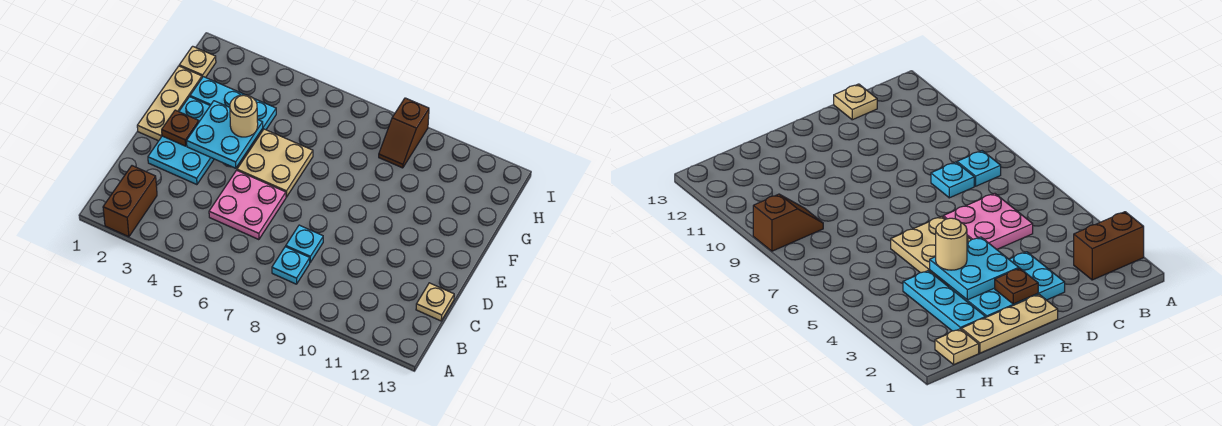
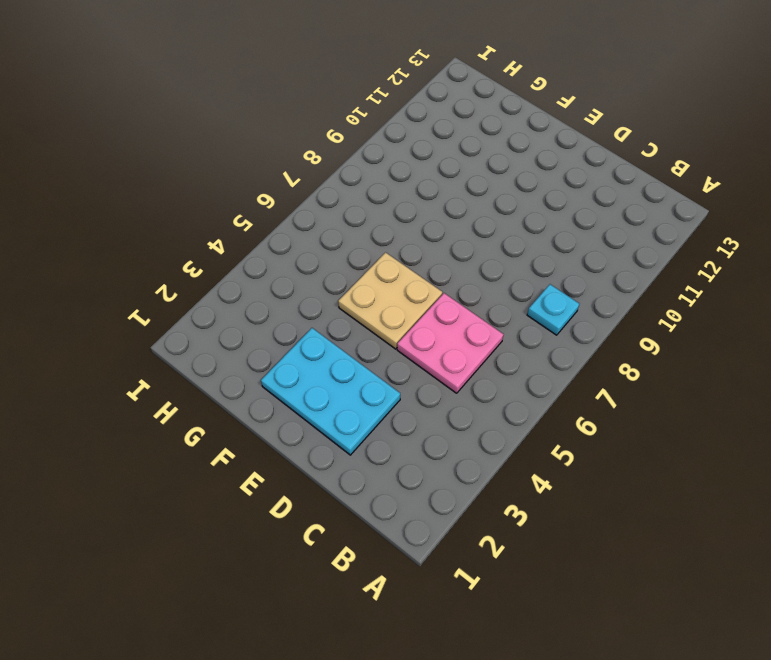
none -> brown brick A2:B2 level 1
none -> cyan plate C8 level 1
none -> tan plate C13 level 1

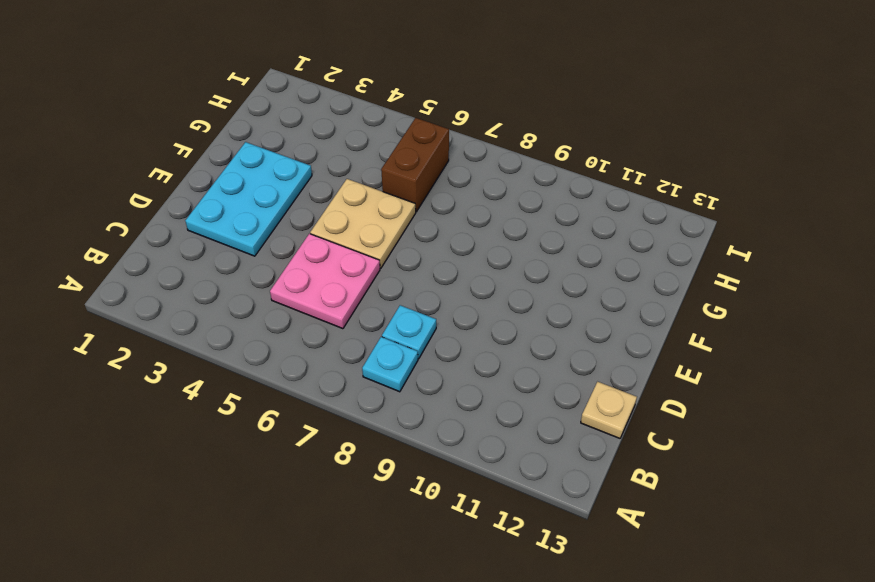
brown brick G6:H6 level 1 -> brown brick A2:B2 level 1
none -> tan plate E1:G1 level 1
none -> cyan plate G2:G4 level 1
none -> tan plate H1 level 1

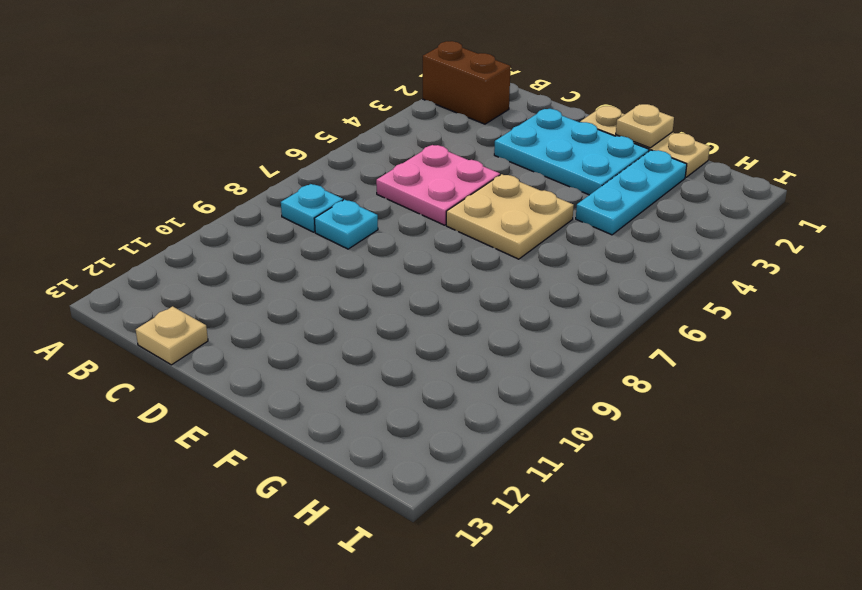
tan plate F1 level 2 -> tan plate H1 level 1
none -> brown slope H9:I9 level 1 top I
none -> brown plate E2 level 2
none -> cyan plate E3:F4 level 2

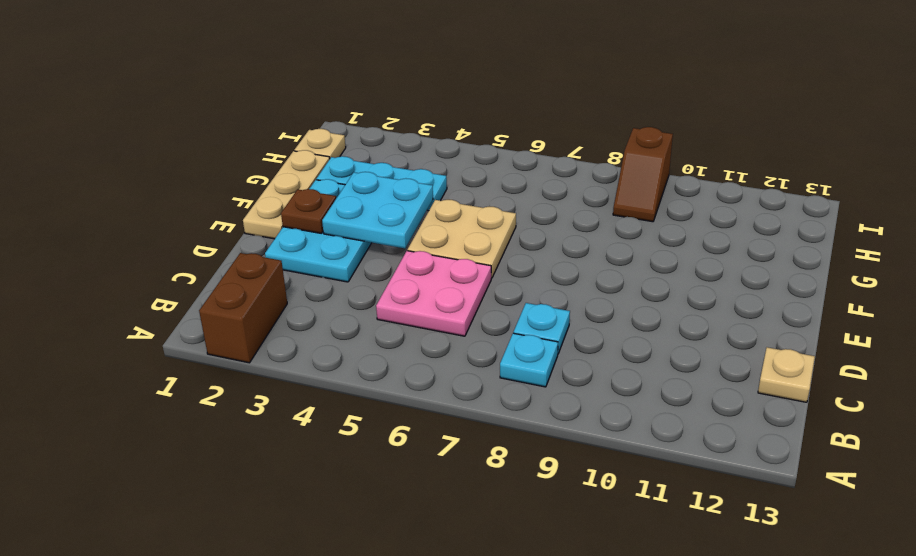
none -> tan round brick F4 level 3

